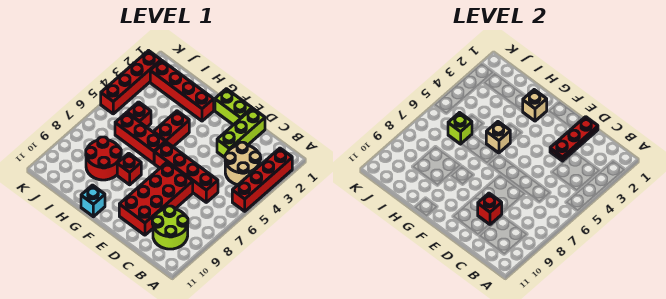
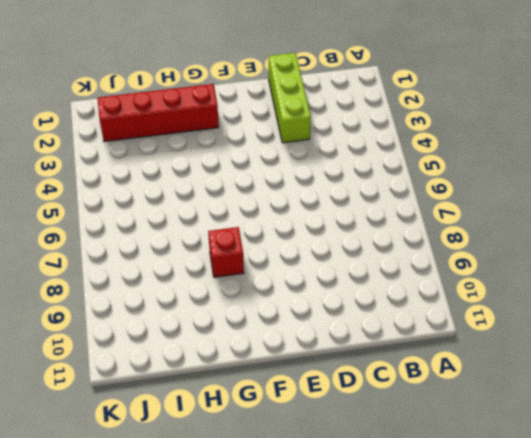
none -> red brick A2:A5 level 1
none -> tan round brick B3:C4 level 1
none -> lime round brick B9:C10 level 1

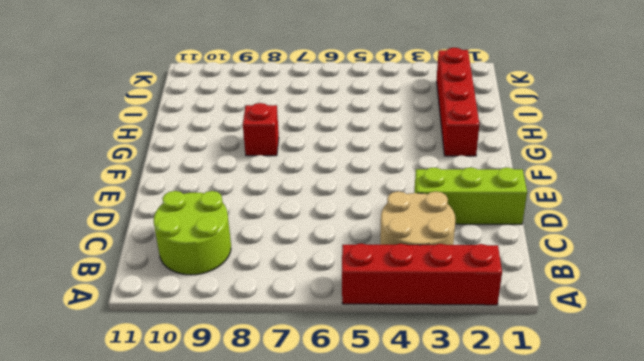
none -> red brick C6:F6 level 1
none -> red brick D7:E10 level 1
none -> lime brick E1:F1 level 1

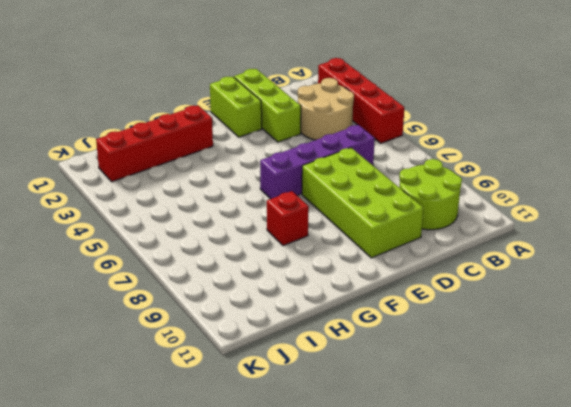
purple brick C6:F6 level 1 -> red brick C6:F6 level 1
lime brick D7:E10 level 1 -> red brick D7:E10 level 1
lime brick E1:E2 level 1 -> lime brick E1:F1 level 1
none -> red brick G4:G5 level 1
none -> red brick G6:I6 level 1
none -> cyan brick G11 level 1

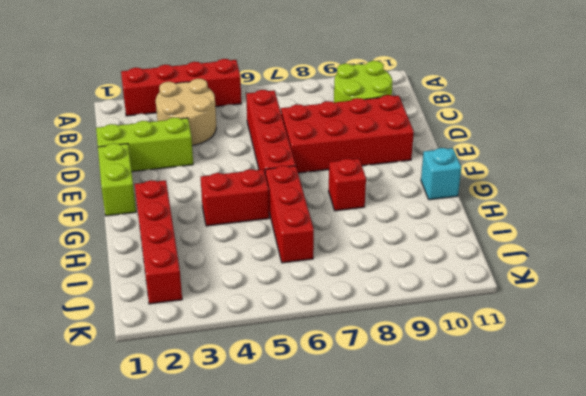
none -> red round brick H8:I9 level 1
none -> red brick I5 level 1
none -> red brick K2:K5 level 1

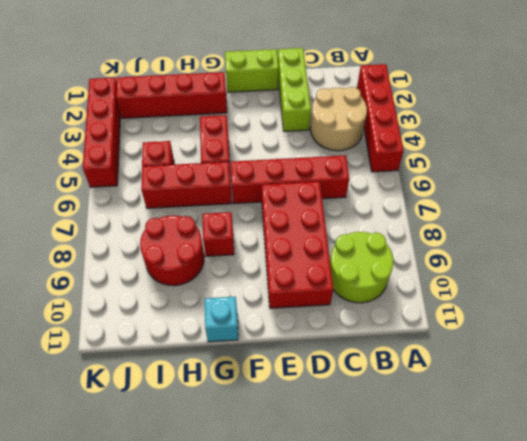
none -> red plate D1:D3 level 2
none -> red brick D9 level 2
none -> tan brick G2 level 2

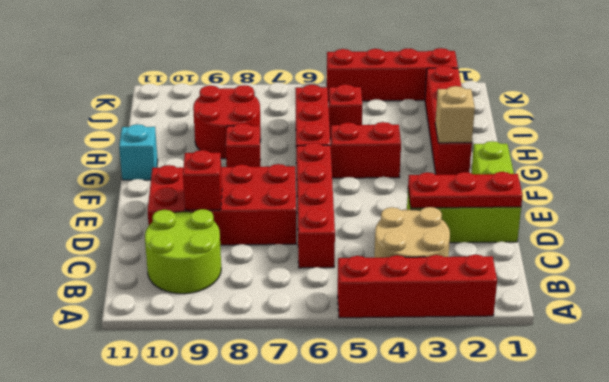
none -> tan brick G5 level 2
none -> lime brick I6 level 2

